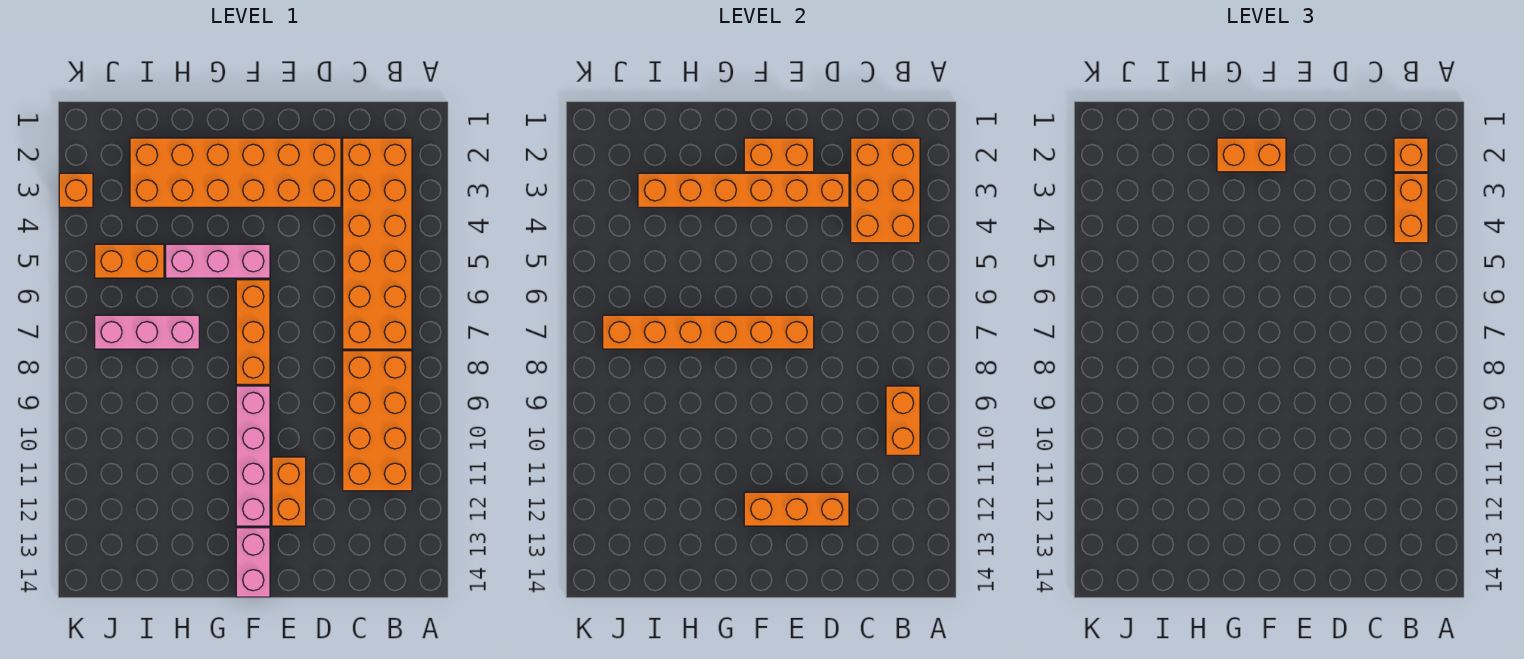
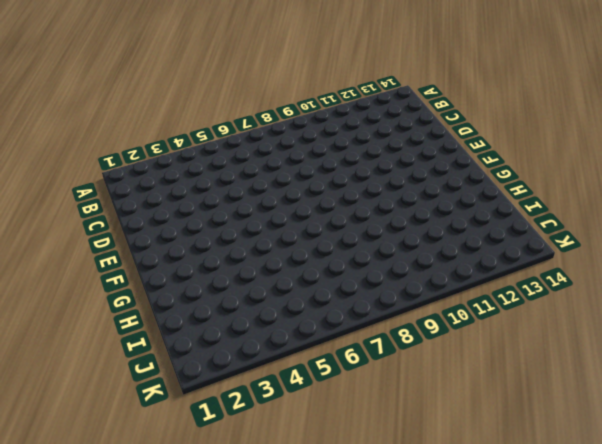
none -> orange brick B2:C7 level 1
none -> orange brick B8:C11 level 1
none -> orange brick D2:I3 level 1

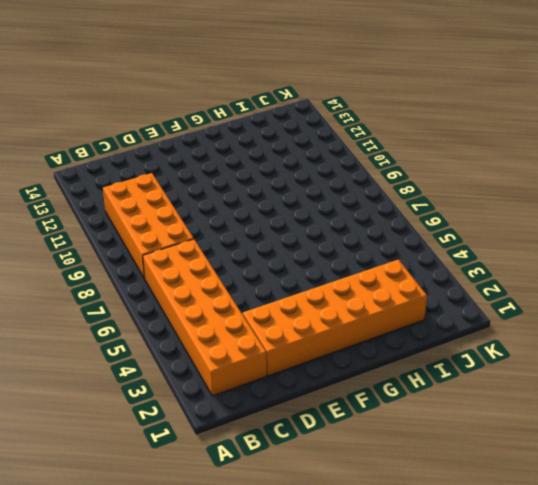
none -> orange brick E11:E12 level 1
none -> pink brick F5:H5 level 1
none -> orange brick F6:F8 level 1

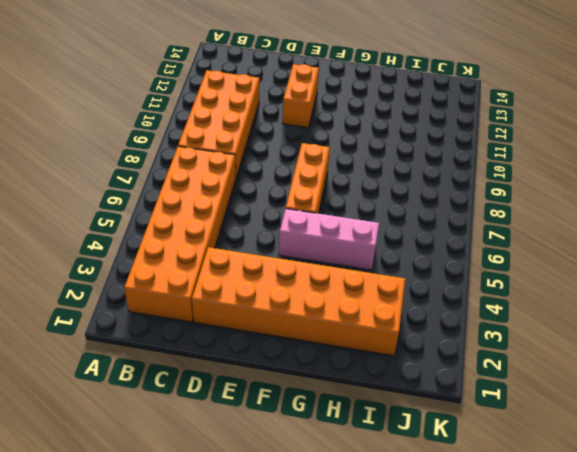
none -> pink brick F9:F12 level 1
none -> pink brick F13:F14 level 1
none -> pink brick H7:J7 level 1

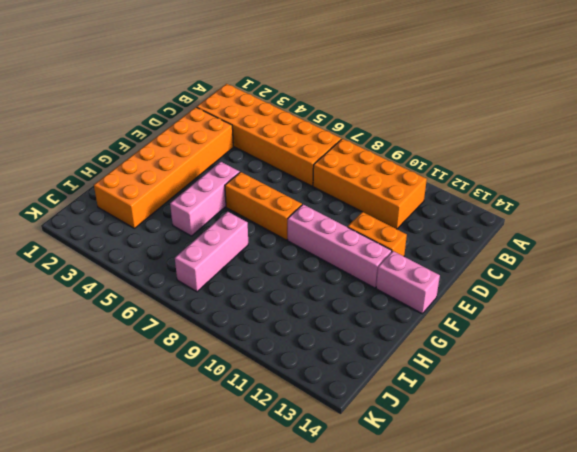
none -> orange brick I5:J5 level 1
none -> orange brick K3 level 1
none -> orange brick B2:C4 level 2

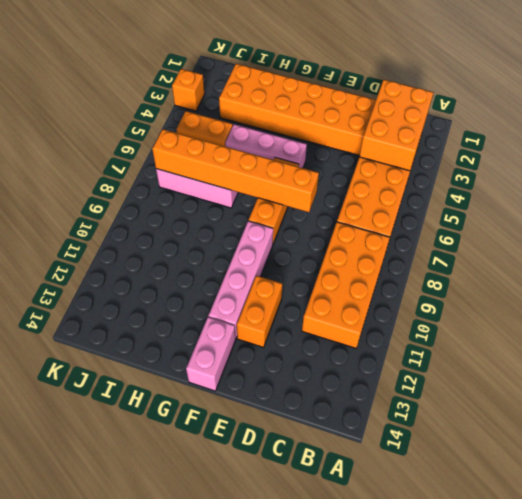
none -> orange brick B9:B10 level 2
none -> orange brick D3:I3 level 2
none -> orange brick D12:F12 level 2

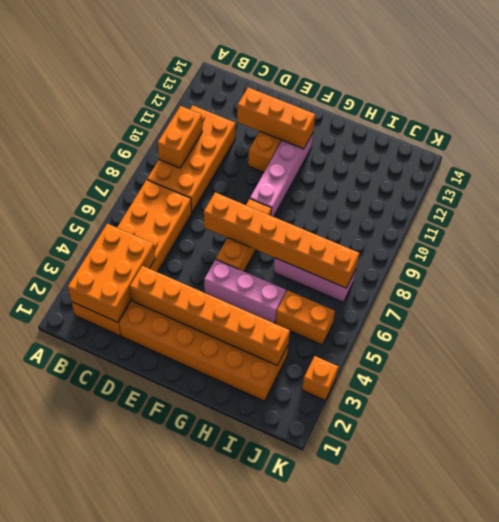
none -> pink brick F13:F14 level 1
none -> orange brick E2:F2 level 2
none -> orange brick B2 level 3

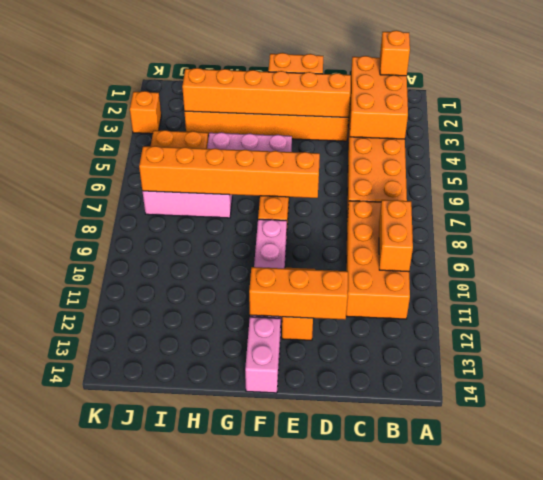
none -> orange brick B3:B4 level 3
none -> orange brick F2:G2 level 3

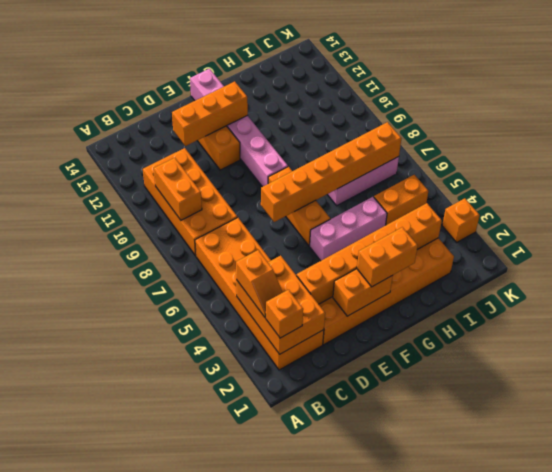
orange slope B3:B4 level 3 top 4 -> orange brick B3:B4 level 3

